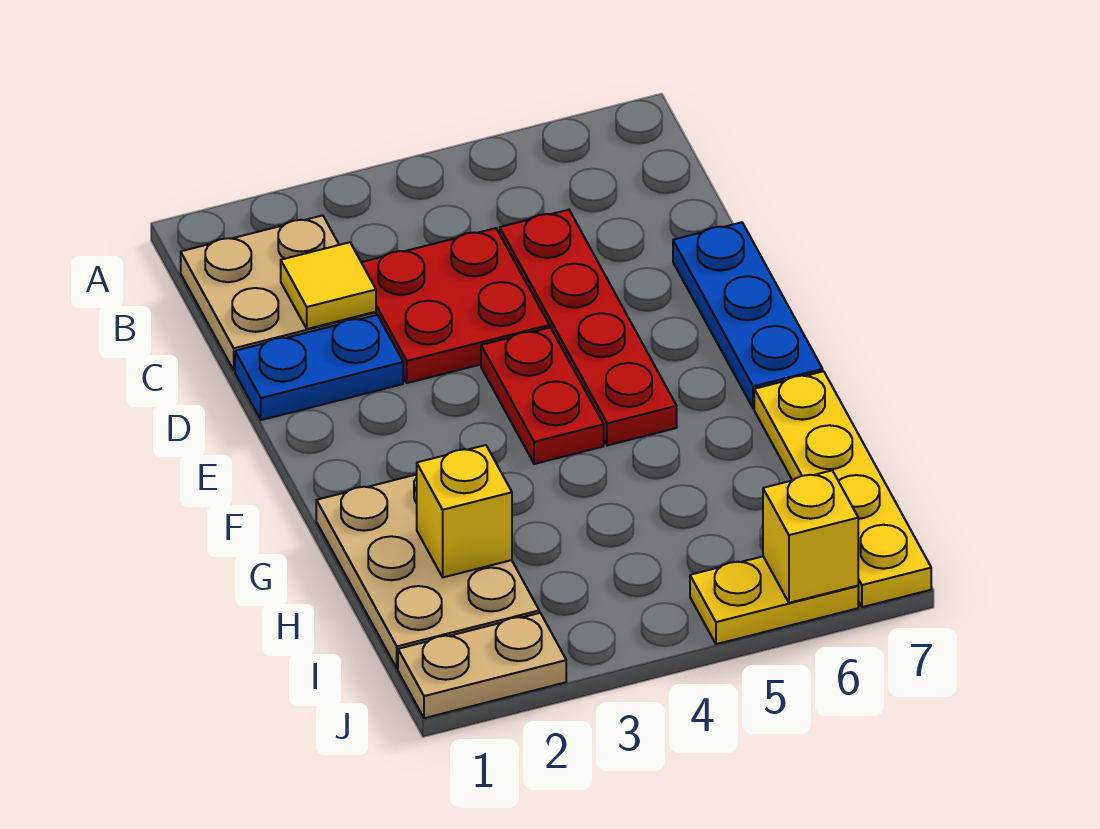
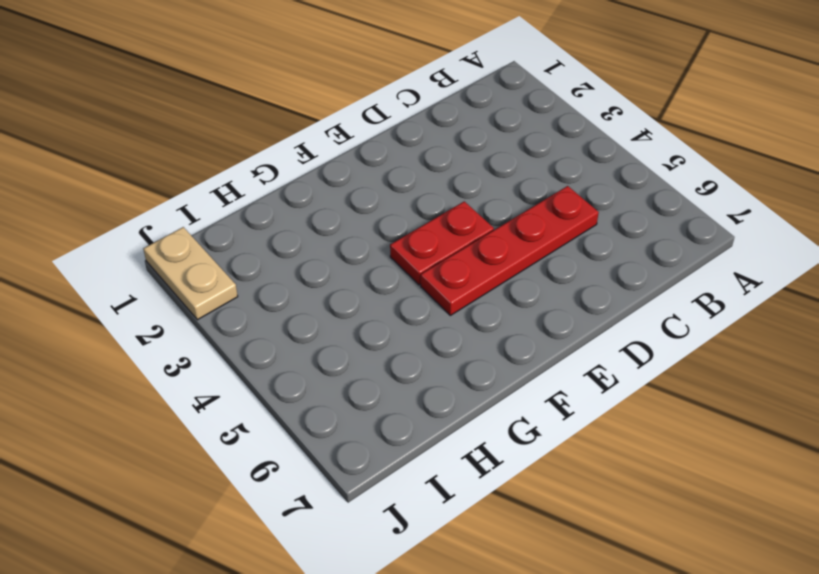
none -> tan plate B1:C2 level 1
none -> red plate C3:D4 level 1
none -> blue plate D1:D2 level 1

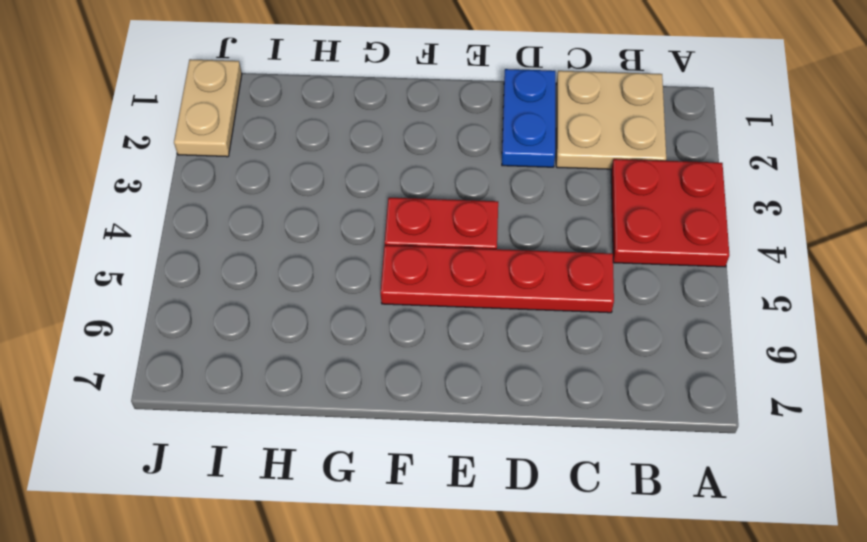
red plate A3:B4 level 1 -> red plate C3:D4 level 1
none -> blue plate D7:F7 level 1
none -> tan plate G1:I2 level 1
none -> yellow plate G7:J7 level 1

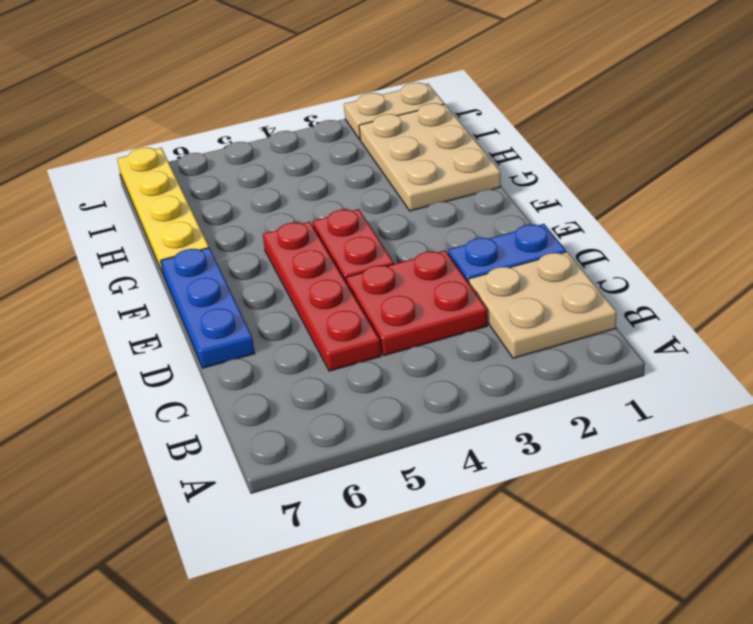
none -> yellow plate J5:J6 level 1
none -> yellow tile C2 level 2
none -> yellow brick H2 level 2

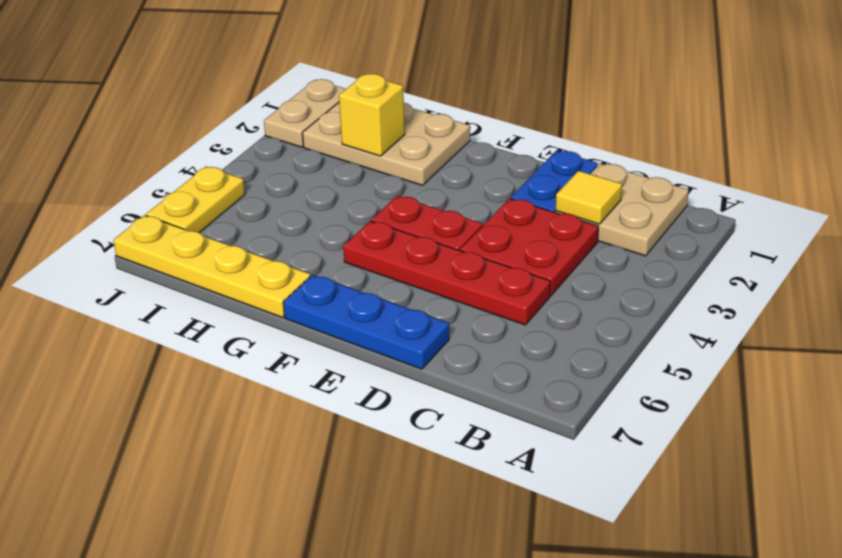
none -> yellow brick J6 level 2

